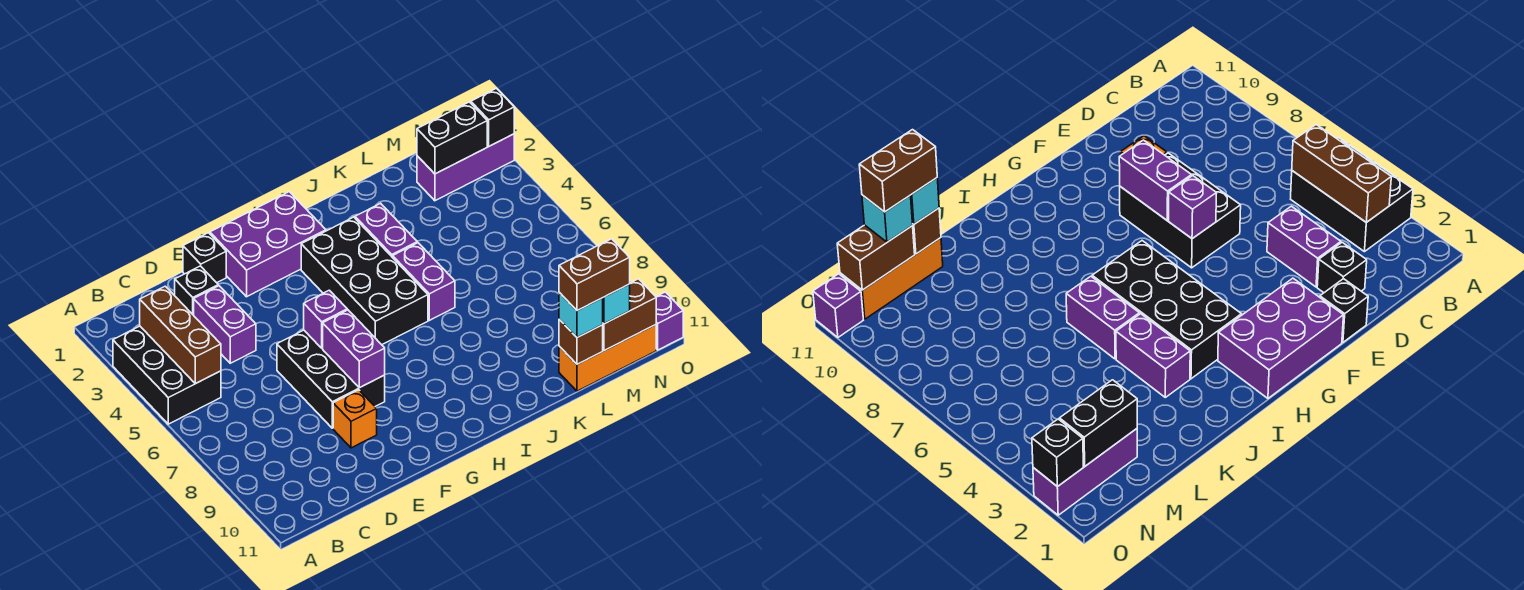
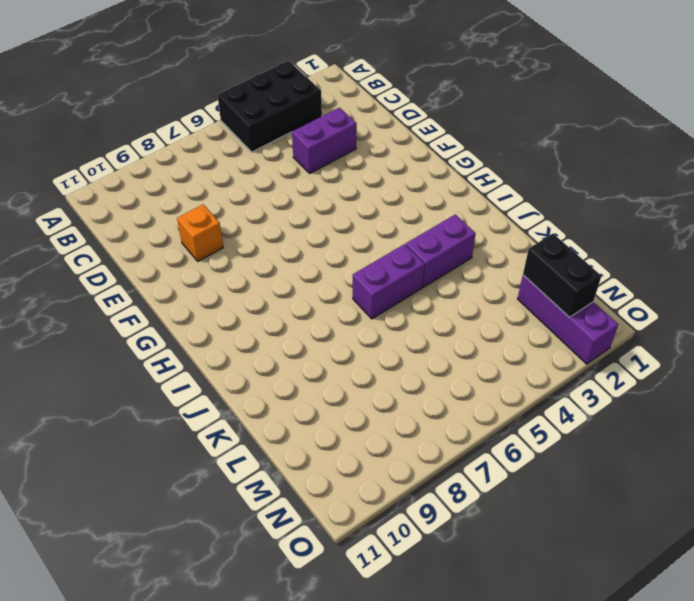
none -> black brick D2 level 1
none -> black brick E1 level 1
none -> black brick E6:F8 level 1

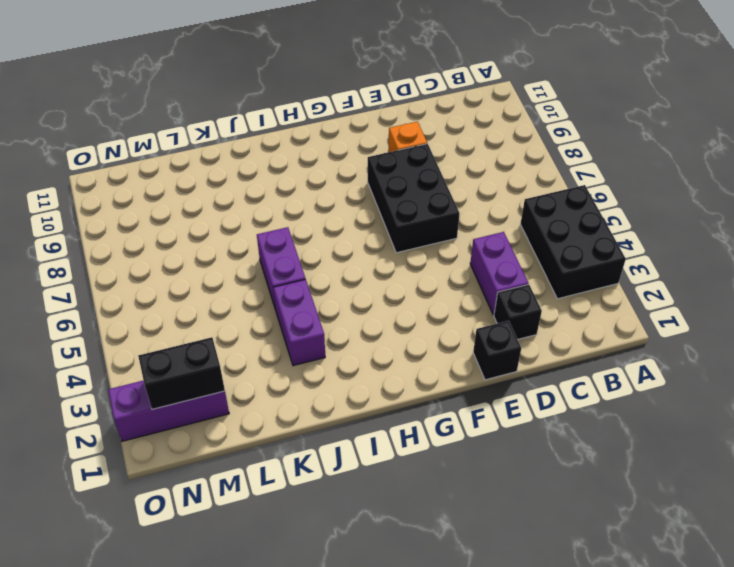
none -> purple brick F1:H2 level 1
none -> black brick H3:I6 level 1
none -> orange brick L11:N11 level 1

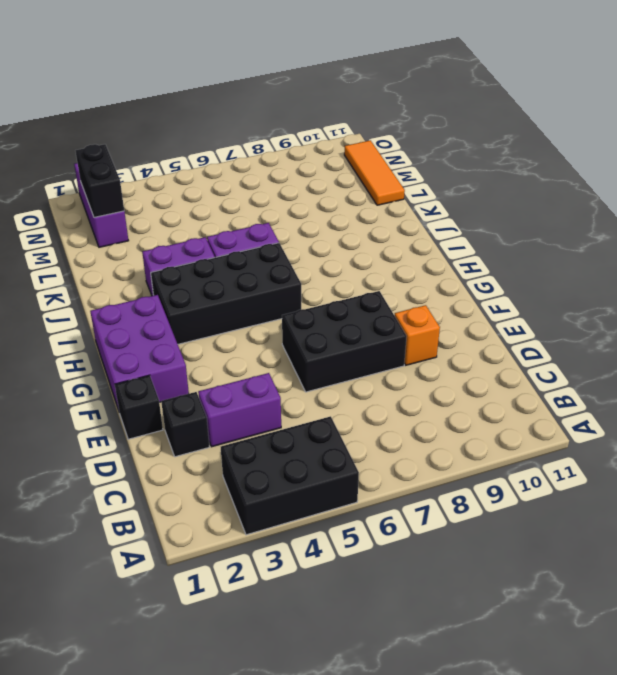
orange tile L11:N11 level 1 -> orange brick L11:N11 level 1
none -> purple brick O11 level 1
none -> brown brick B3:B5 level 2
none -> purple brick F6 level 2

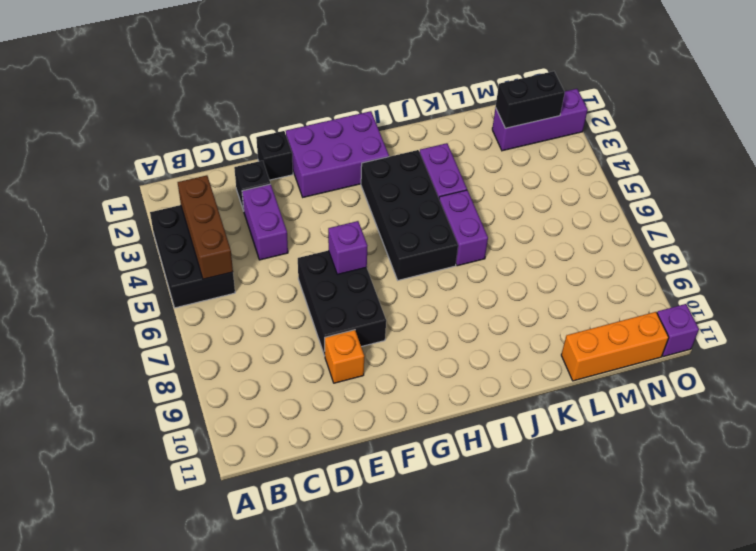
none -> purple brick F7:F8 level 2
none -> brown brick L11 level 2
none -> brown brick M11:N11 level 2

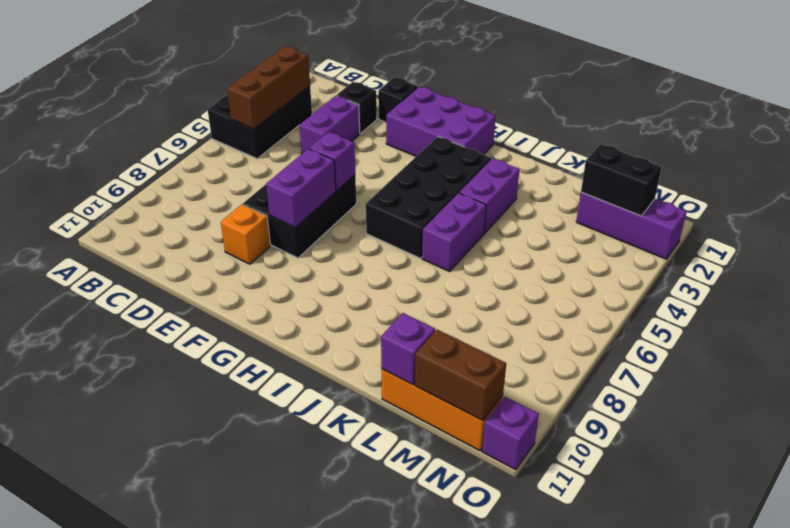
purple brick L11 level 2 -> brown brick L11 level 2
none -> black brick O2 level 2
none -> cyan brick L11 level 3
none -> cyan brick M11 level 3

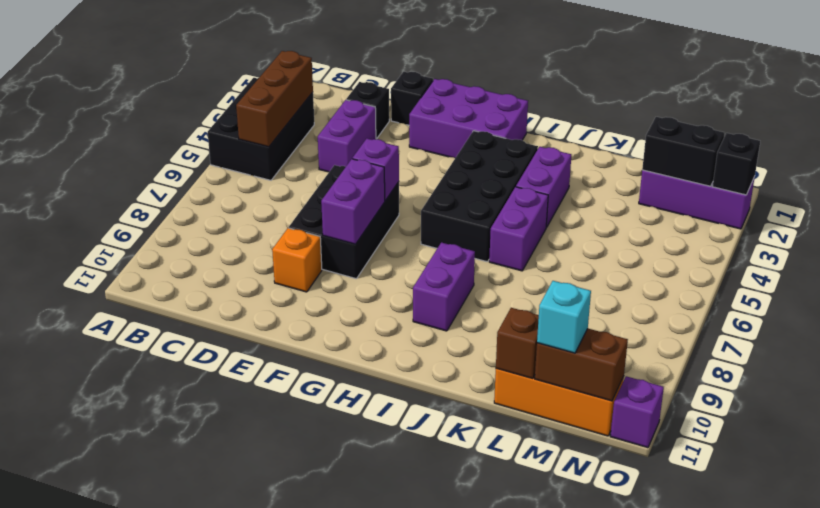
purple brick I8:I9 level 1 -> none
none -> cyan brick L11 level 3
none -> brown brick L11:M11 level 4

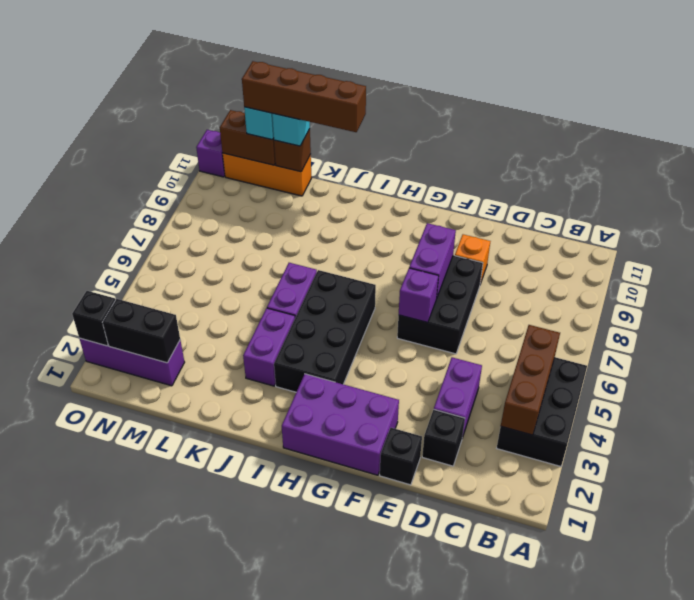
brown brick J11:M11 level 4 -> brown brick L11:M11 level 4

